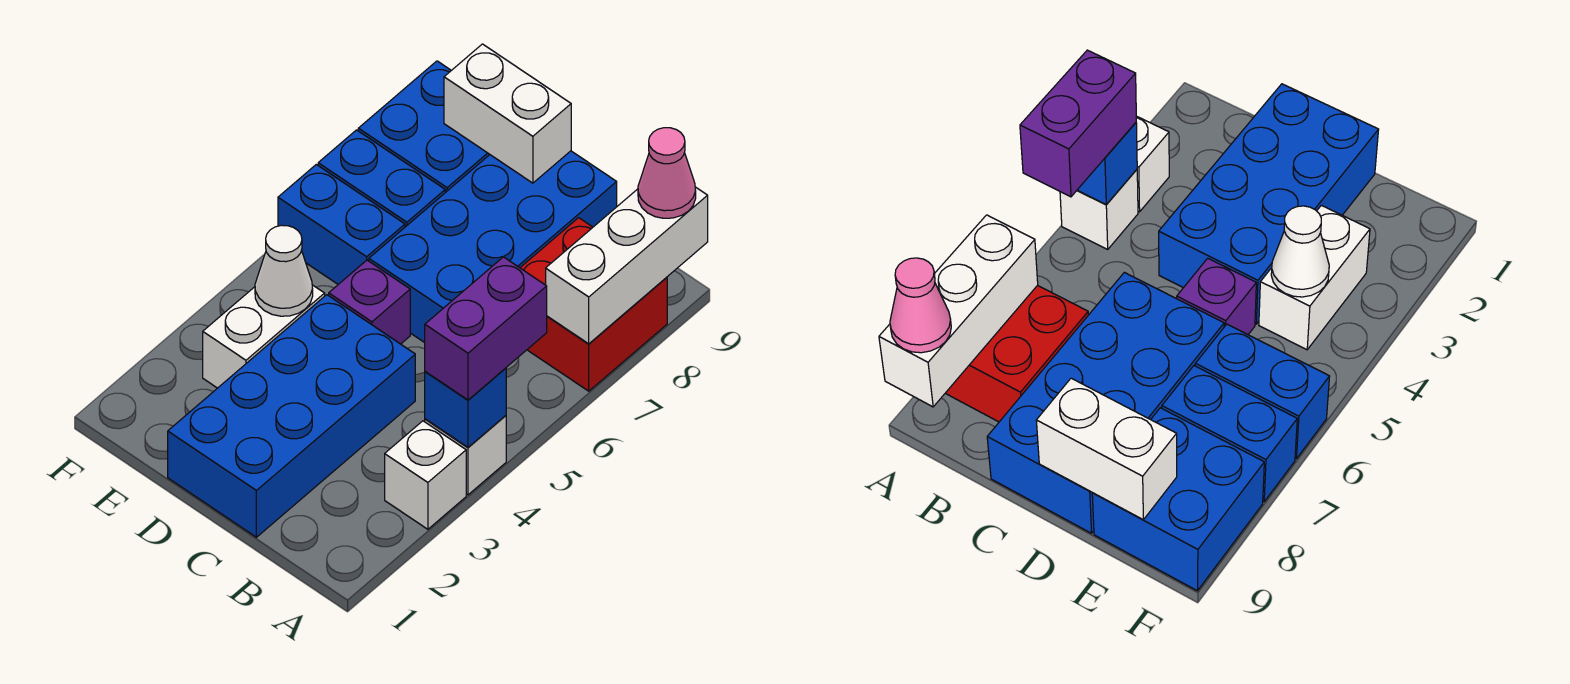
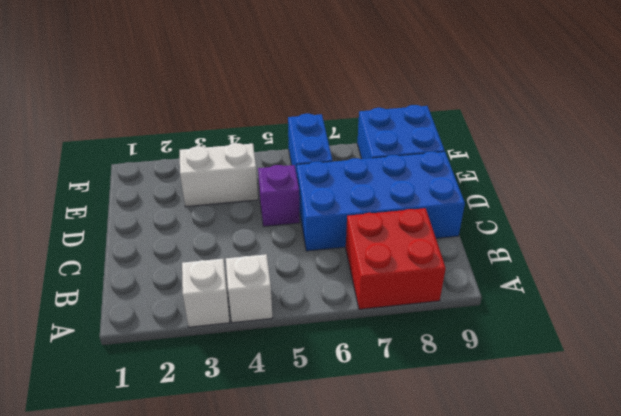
none -> blue brick C1:D4 level 1
none -> blue brick E7:F7 level 1
none -> blue brick A4 level 2

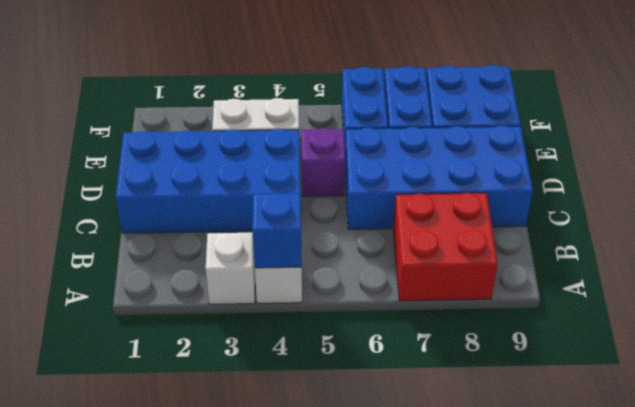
none -> white brick A7:A9 level 2
none -> white brick D9:E9 level 2
none -> white cone E4 level 2

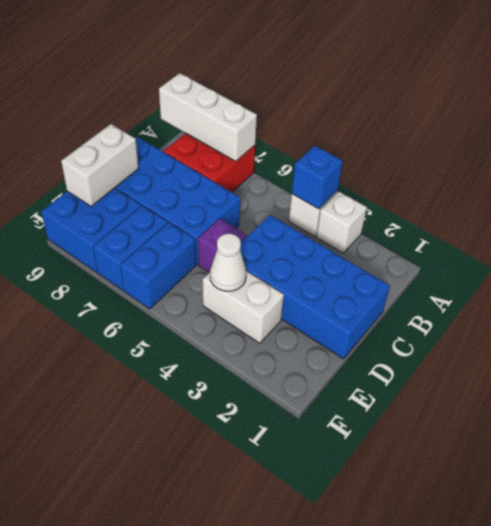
none -> purple brick A4:A5 level 3
none -> pink cone A9 level 3

